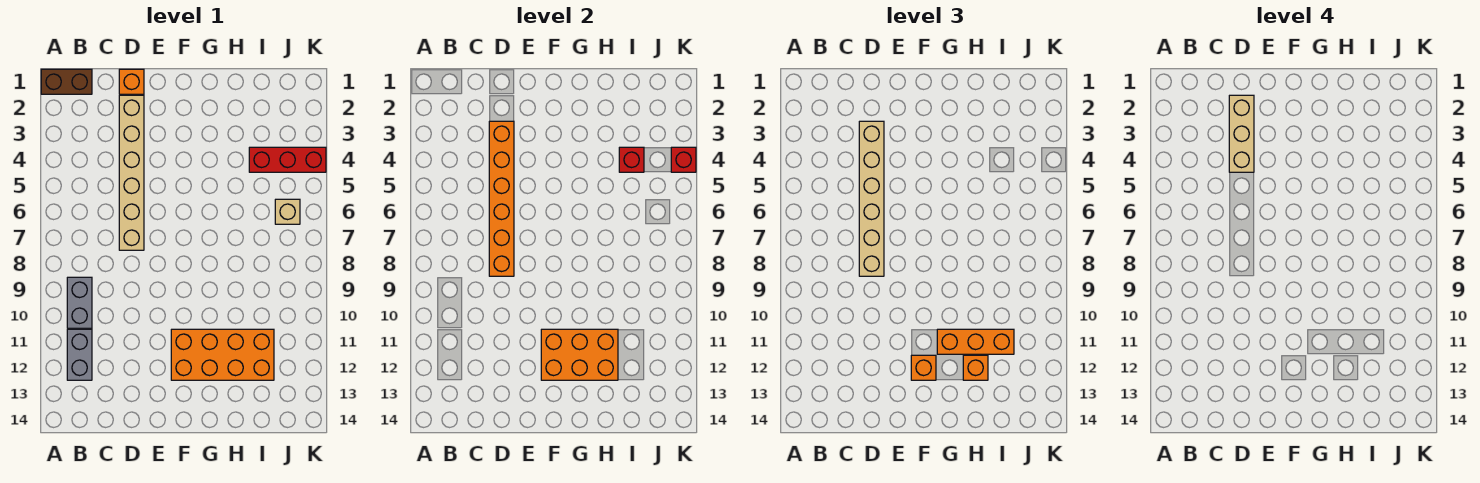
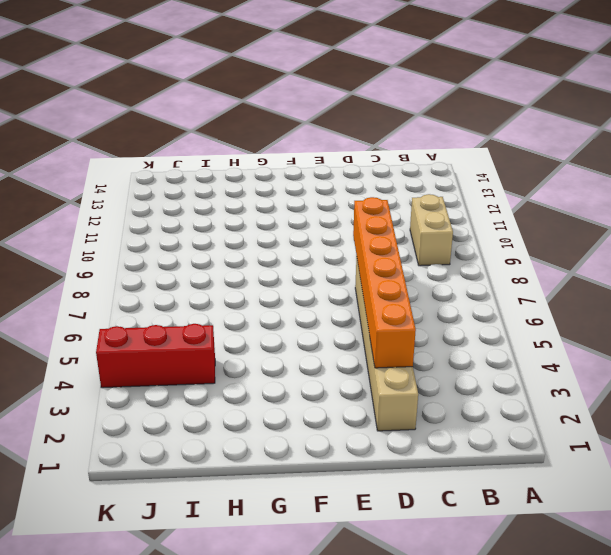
tan brick B9:B10 level 1 -> grey brick B9:B10 level 1
none -> brown brick A1:B1 level 1
none -> grey brick B11:B12 level 1
none -> orange brick D1 level 1

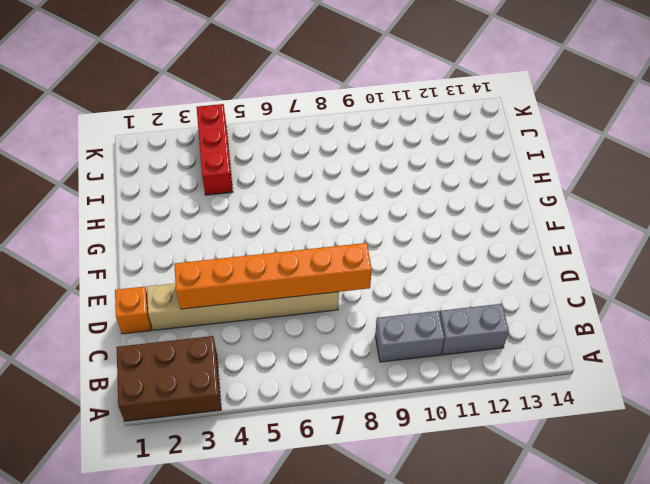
brown brick A1:B3 level 1 -> brown brick A1:B1 level 1
none -> orange brick F11:I12 level 1
none -> tan brick J6 level 1
none -> orange brick F11:H12 level 2

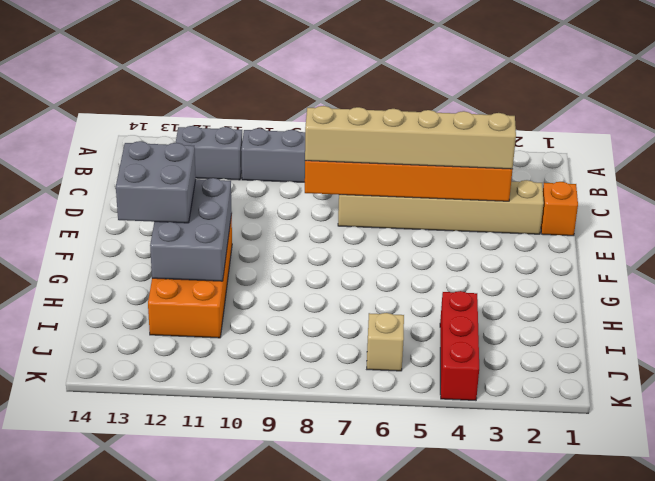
grey brick F11:H12 level 2 -> orange brick F11:H12 level 2
grey brick F12:G13 level 3 -> orange brick F12 level 3
none -> brown brick A1:B1 level 1
none -> red brick I4 level 2
none -> red brick K4 level 2

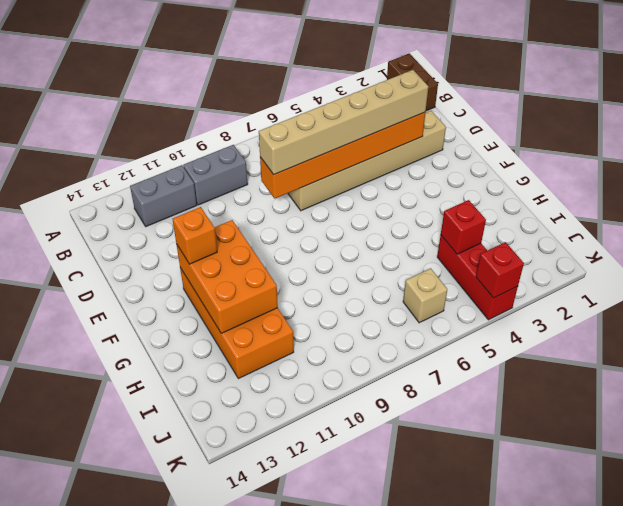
none -> orange brick D1 level 1
none -> orange brick G11:I11 level 3
none -> orange brick H12 level 3

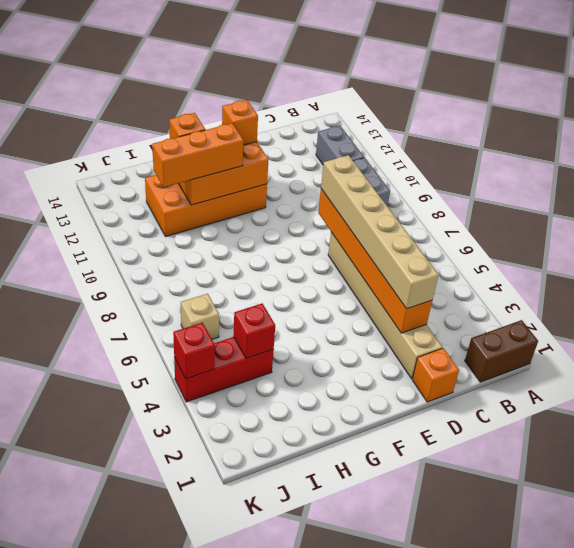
none -> tan brick D2:D4 level 4

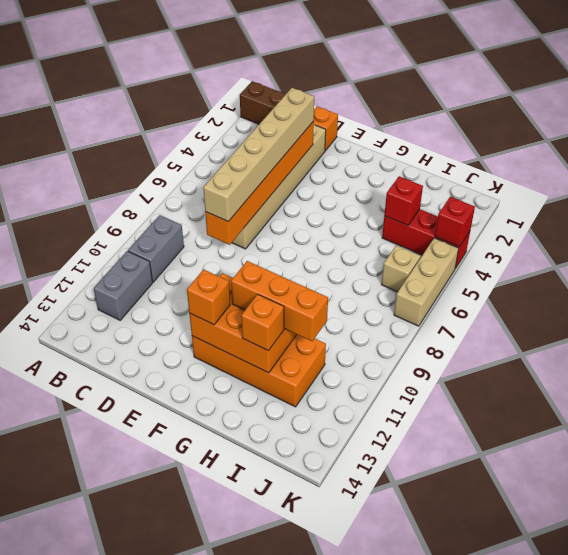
tan brick K5:K7 level 1 -> tan brick D2:D4 level 4

